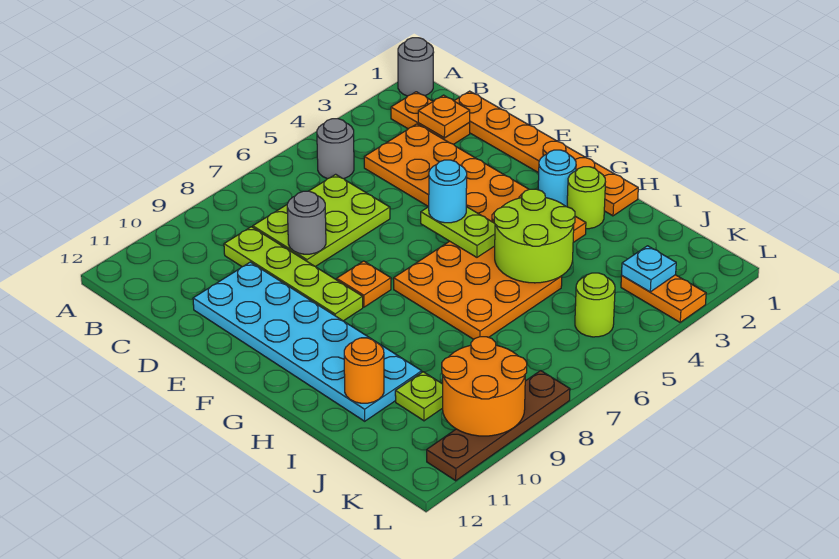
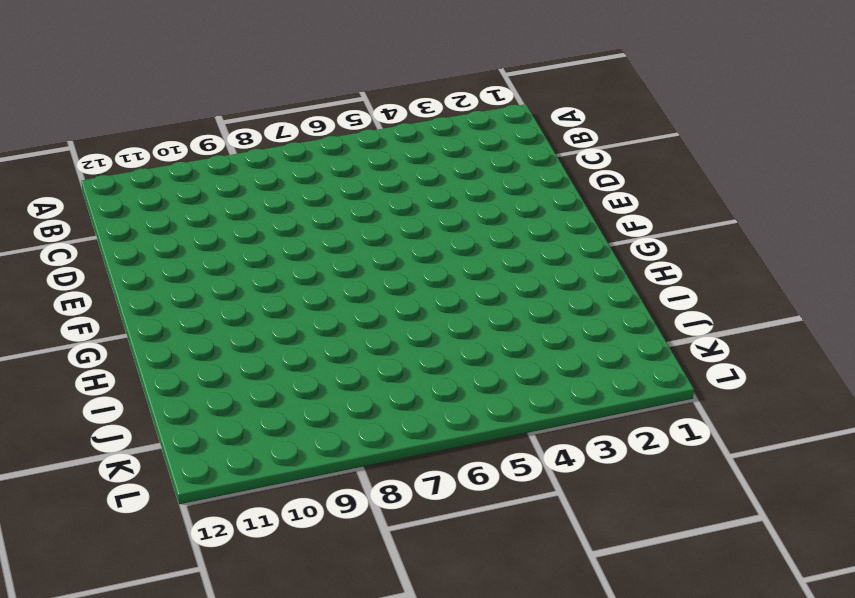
none -> grey round brick A1 level 1
none -> orange plate B2:C2 level 1
none -> grey round brick B5 level 1

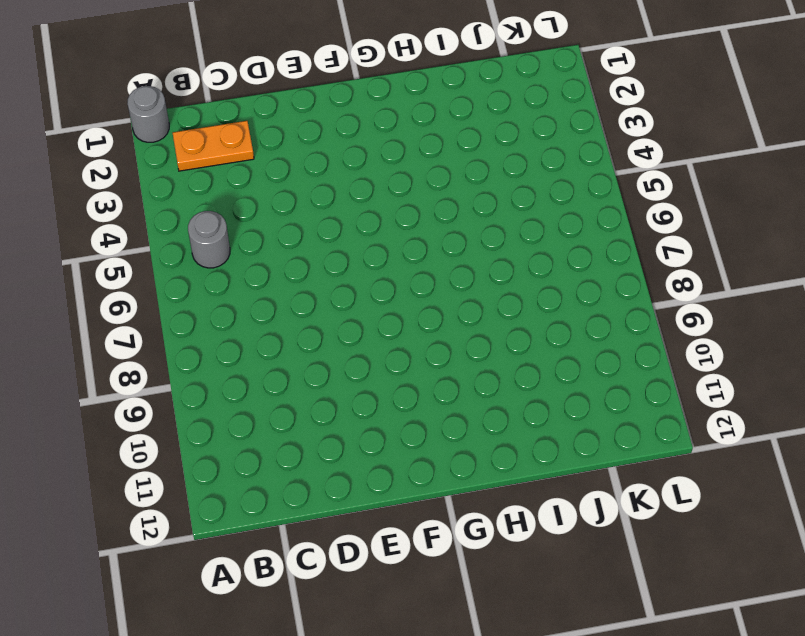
none -> orange plate C1:H1 level 1
none -> orange plate C3:H4 level 1
none -> lime plate C6:D8 level 1

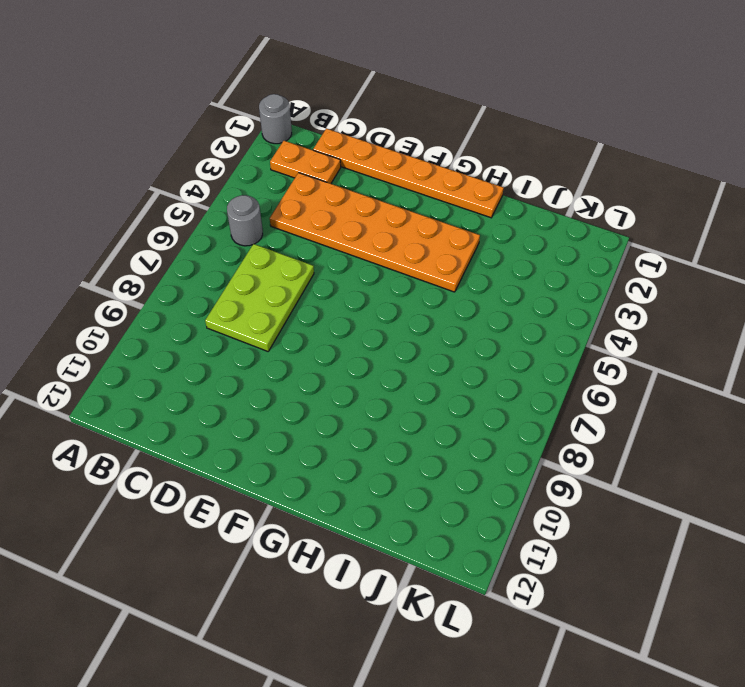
none -> lime plate C9:F9 level 1
none -> cyan plate D10:I11 level 1
none -> orange plate F8 level 1

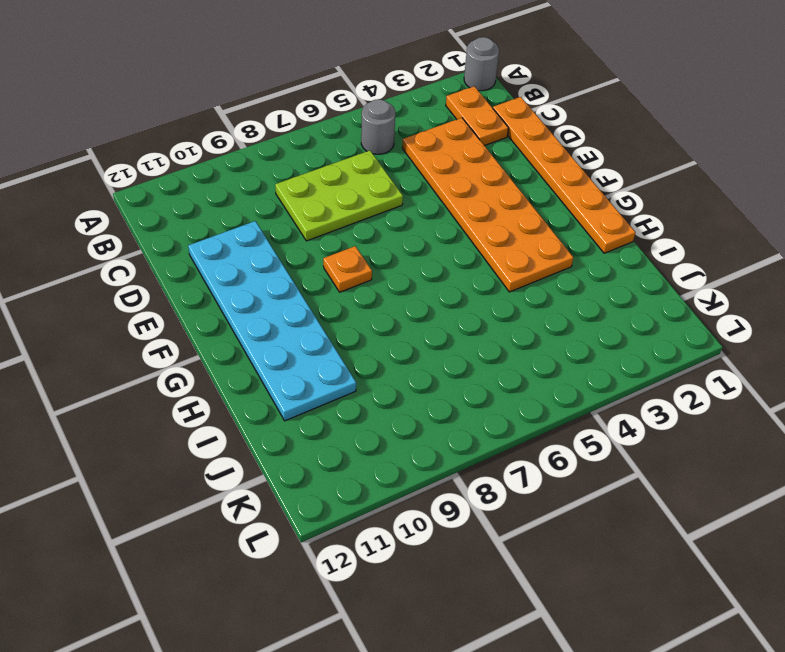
none -> lime plate C9:F9 level 1
none -> cyan round brick G2 level 1
none -> orange plate G5:I7 level 1

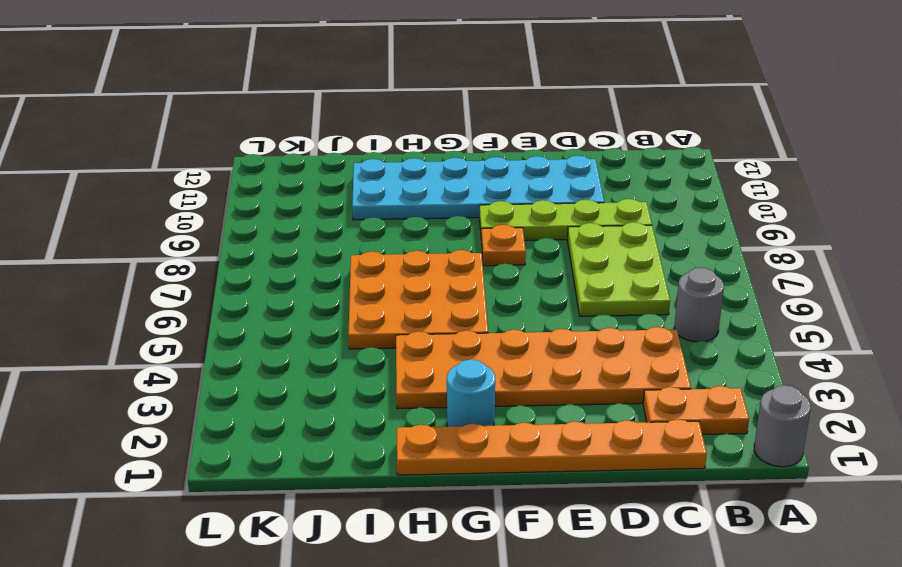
none -> lime round brick H2 level 1
none -> lime plate J10 level 1
none -> orange plate K3:L3 level 1

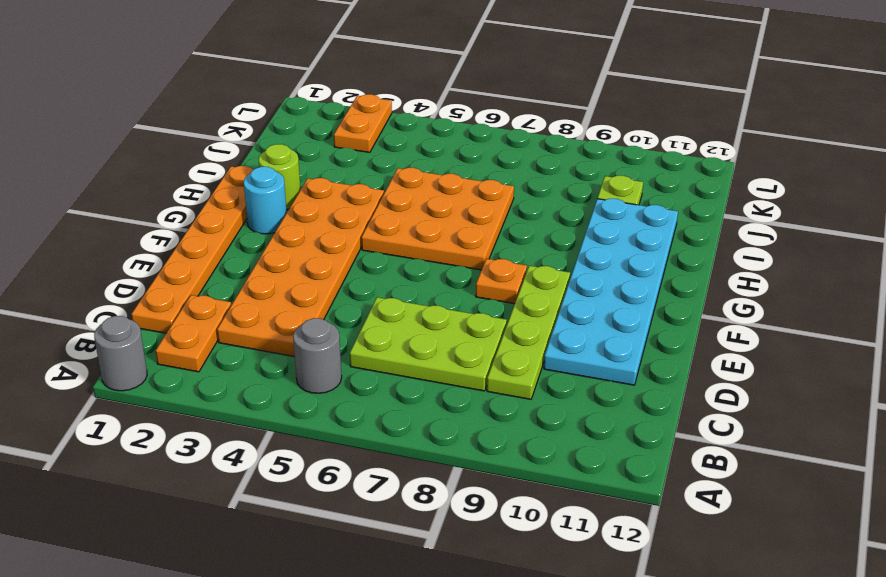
none -> lime round brick K5 level 1
none -> brown plate L8:L11 level 1
none -> orange plate C2 level 2

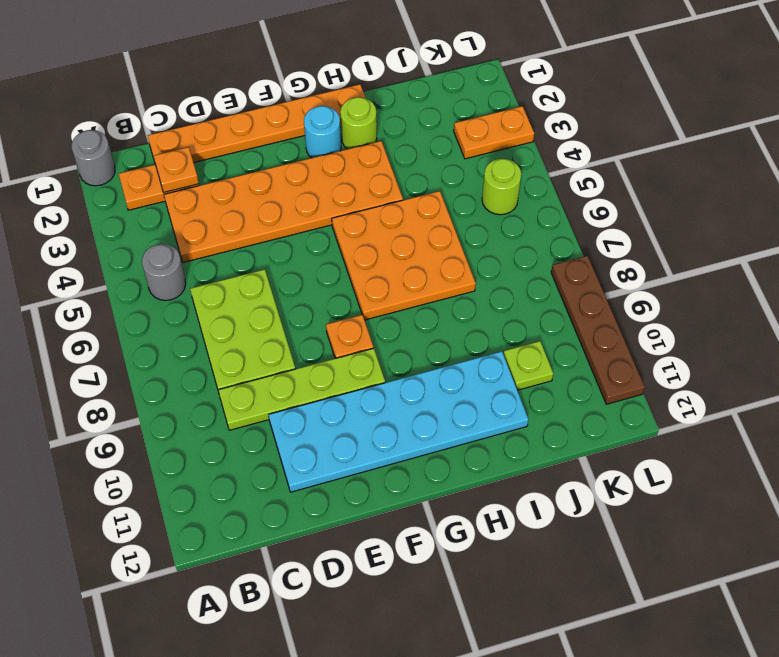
none -> grey round brick D8 level 2
none -> lime plate F5:G5 level 2
none -> lime round brick H4:I5 level 2

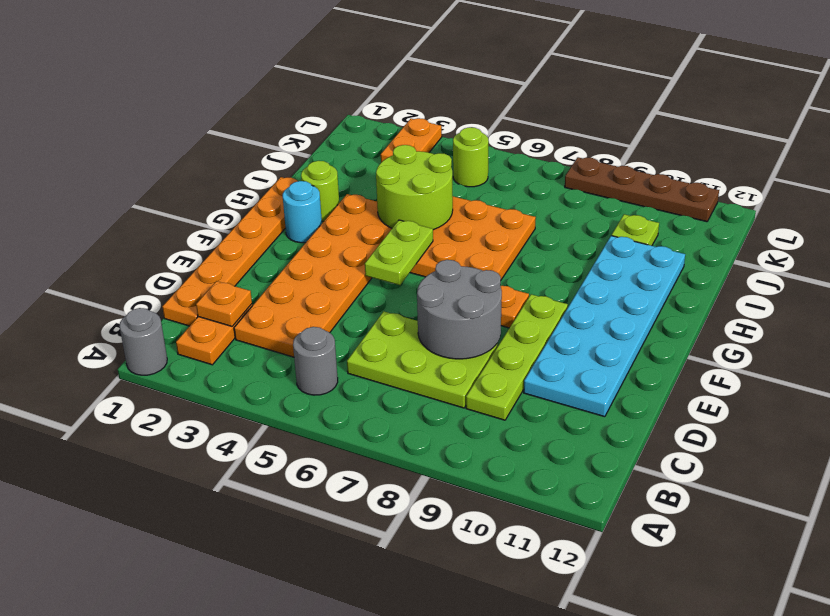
grey round brick D7:E8 level 2 -> grey round brick D8 level 2
none -> orange round brick I11 level 2
none -> cyan plate K3 level 2
none -> orange round brick K9:L10 level 2

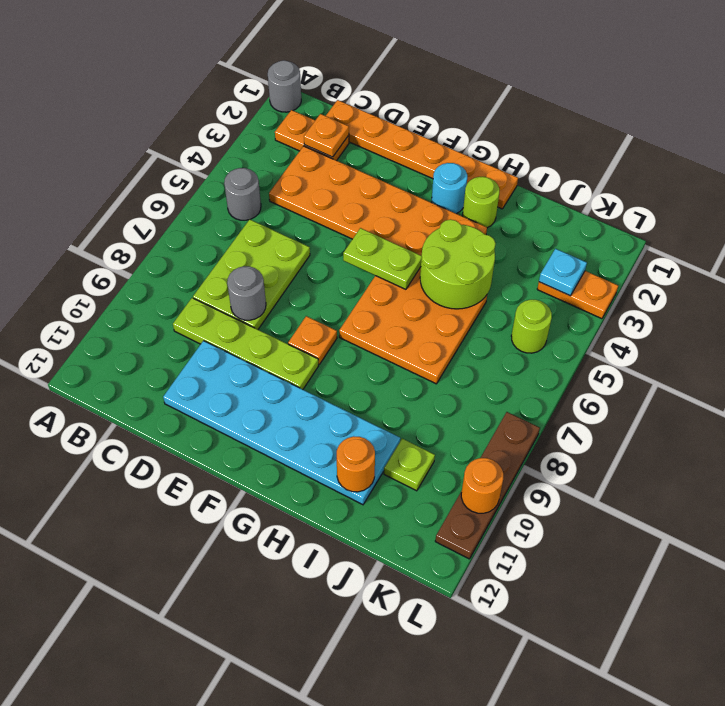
orange round brick L10 level 2 -> orange round brick K9:L10 level 2
none -> cyan round brick F5 level 3

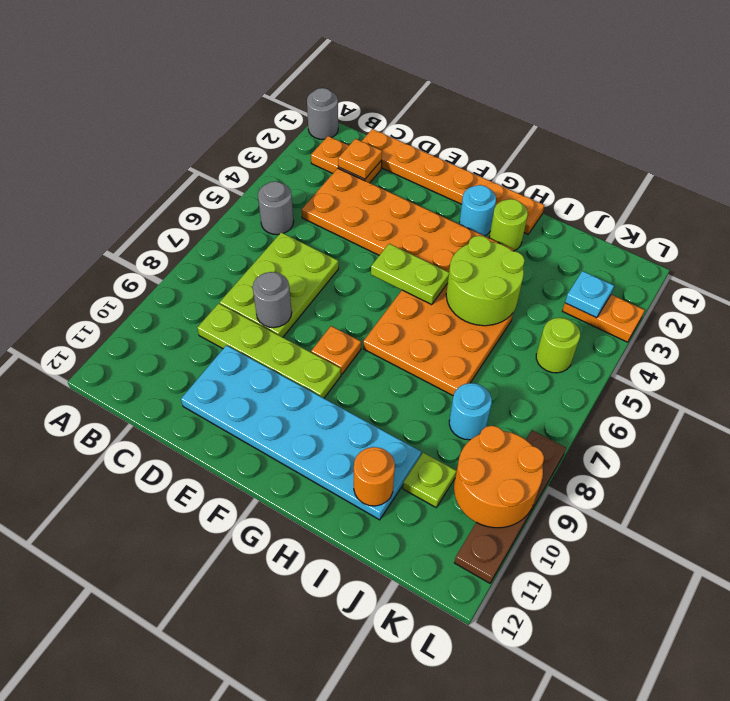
cyan round brick J8 level 1 -> cyan round brick F5 level 3

